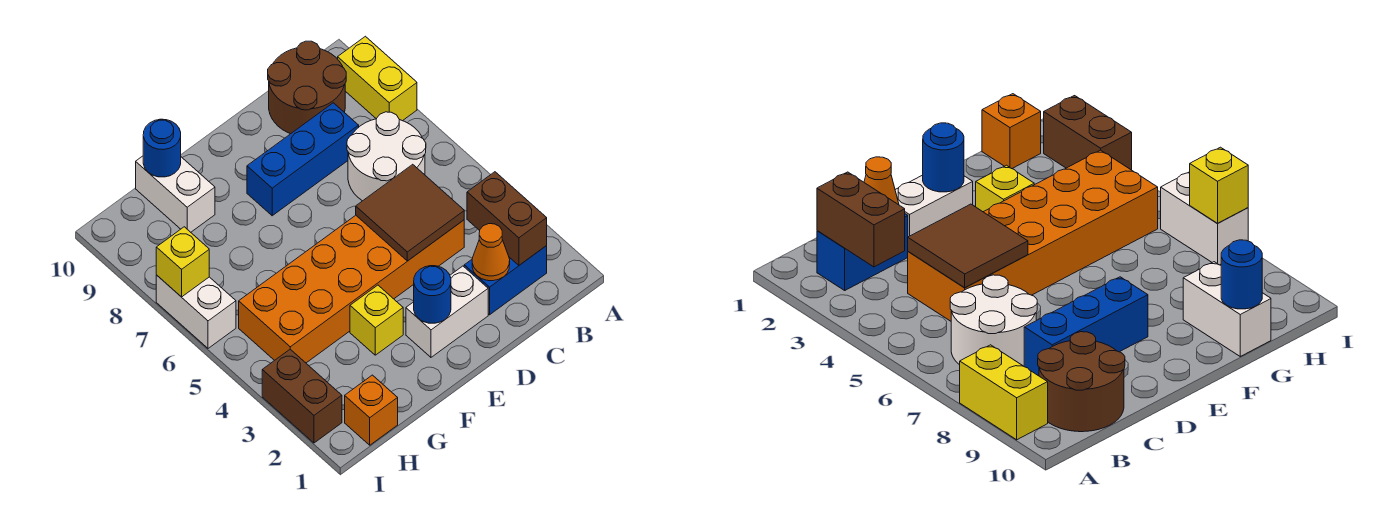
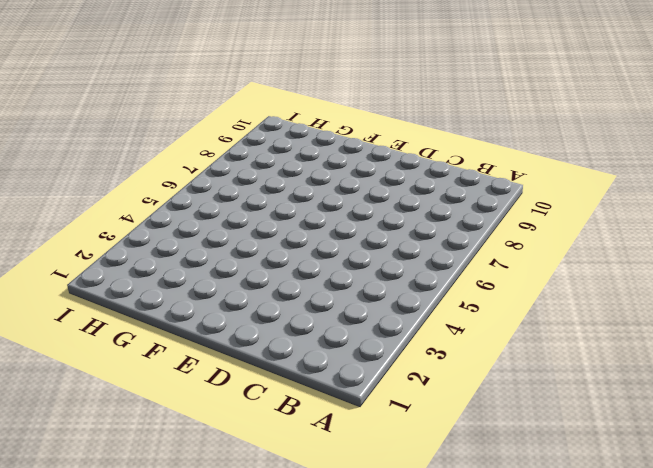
none -> yellow brick A8:A9 level 1
none -> blue brick B2:C2 level 1
none -> white round brick B6:C7 level 1

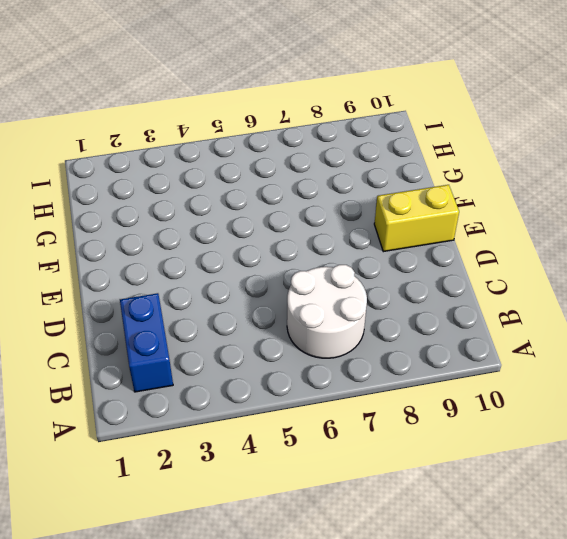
yellow brick E9:E10 level 1 -> yellow brick A8:A9 level 1
none -> brown round brick B9:C10 level 1
none -> orange brick C4:H5 level 1
none -> blue brick C8:E8 level 1

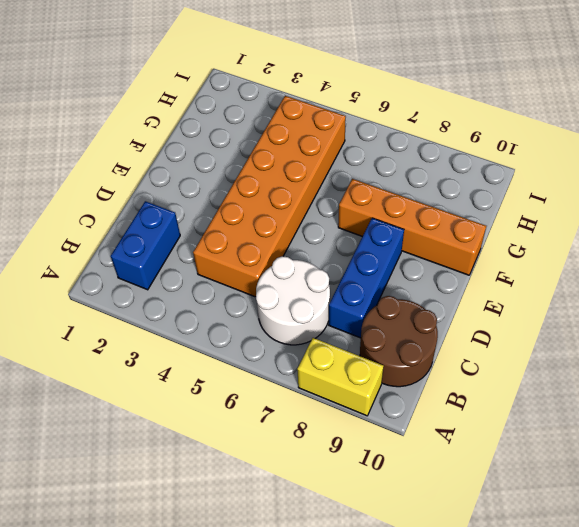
orange brick F7:F10 level 1 -> none
none -> white brick D2:E2 level 1
none -> yellow brick F3 level 1
none -> white brick G9:G10 level 1

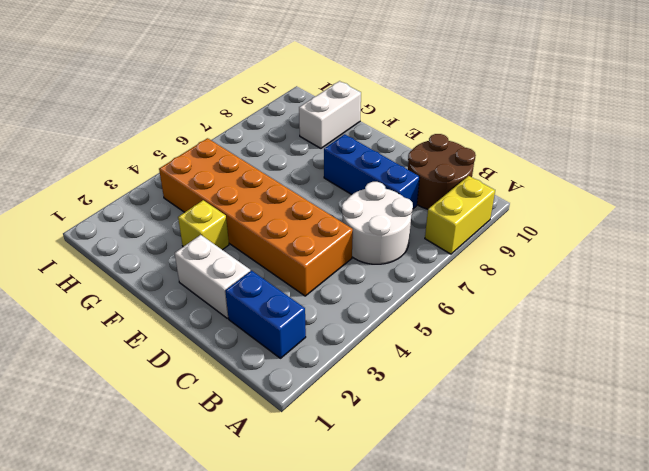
none -> orange brick H1 level 1
none -> brown brick I2:I3 level 1
none -> white brick I6:I7 level 1

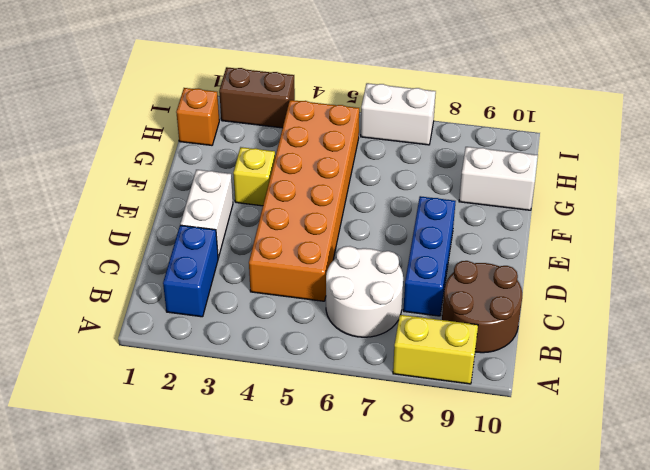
none -> brown brick B2:B3 level 2
none -> orange cone C2 level 2
none -> brown tile C4:D5 level 2

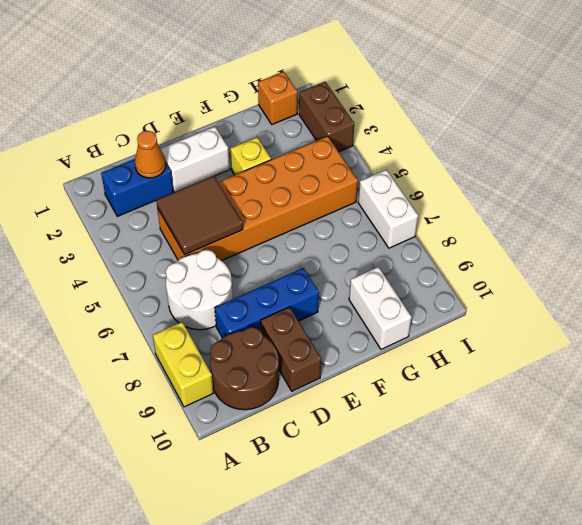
brown brick D9:D10 level 1 -> brown brick B2:B3 level 2
none -> blue round brick E2 level 2
none -> blue round brick G10 level 2
none -> yellow brick I7 level 2

